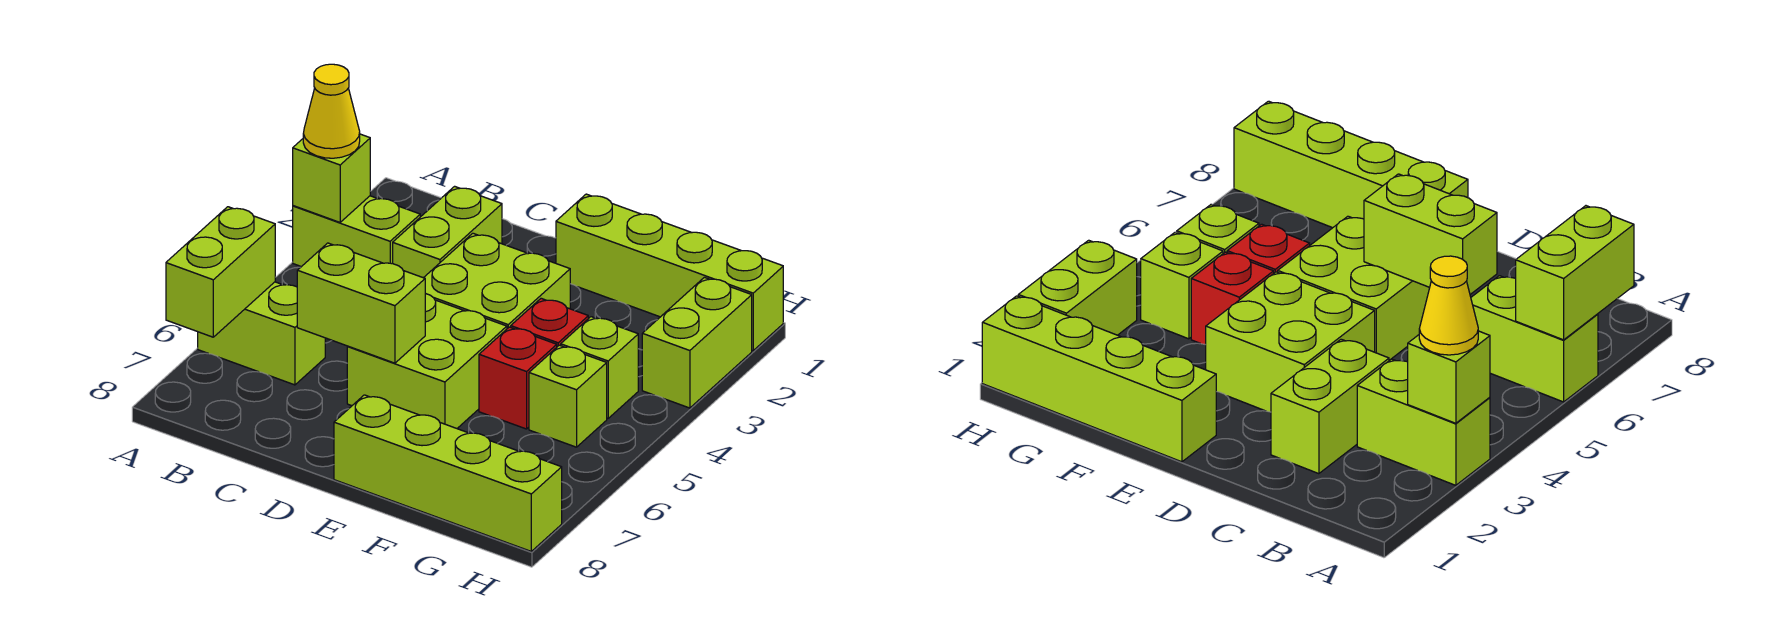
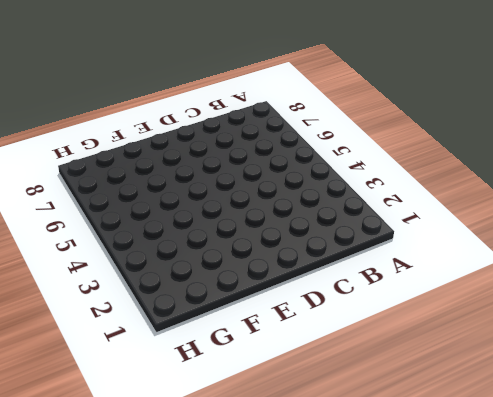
none -> lime brick A3:B3 level 1
none -> lime brick A6:B6 level 1
none -> lime brick C2:C3 level 1

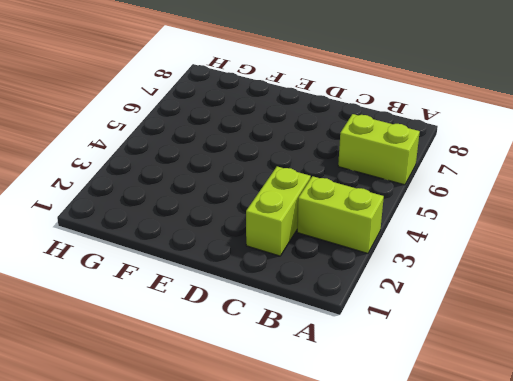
none -> lime brick D3:E4 level 1
none -> lime brick D5:E6 level 1
none -> lime brick E1:H1 level 1

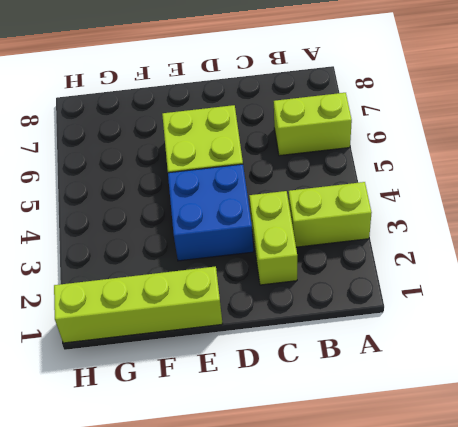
blue brick D3:E4 level 1 -> lime brick D3:E4 level 1
none -> lime brick E8:H8 level 1
none -> red brick F4 level 1
none -> red brick F5 level 1

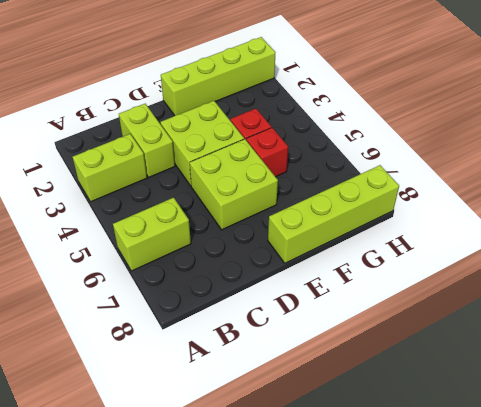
none -> lime brick G4 level 1
none -> lime brick G5 level 1
none -> lime brick H2:H3 level 1

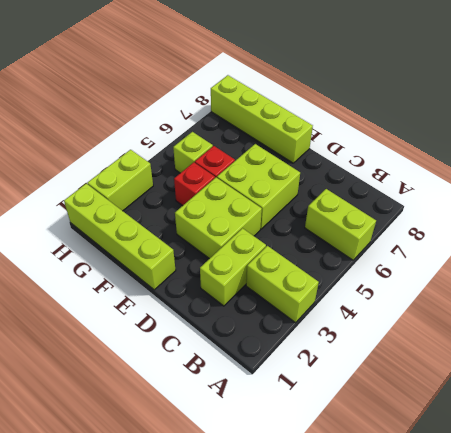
none -> lime brick G4 level 1
none -> lime brick A3 level 2
none -> lime brick A6:A7 level 2

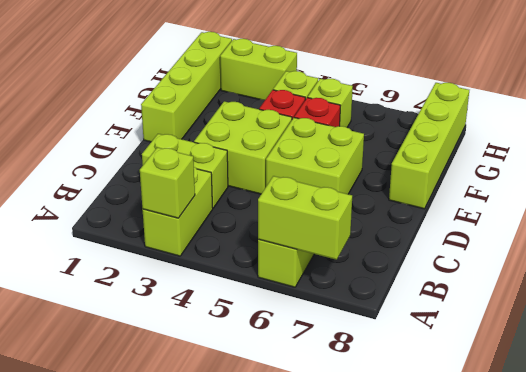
none -> lime brick C6:D6 level 2
none -> yellow cone A3 level 3

